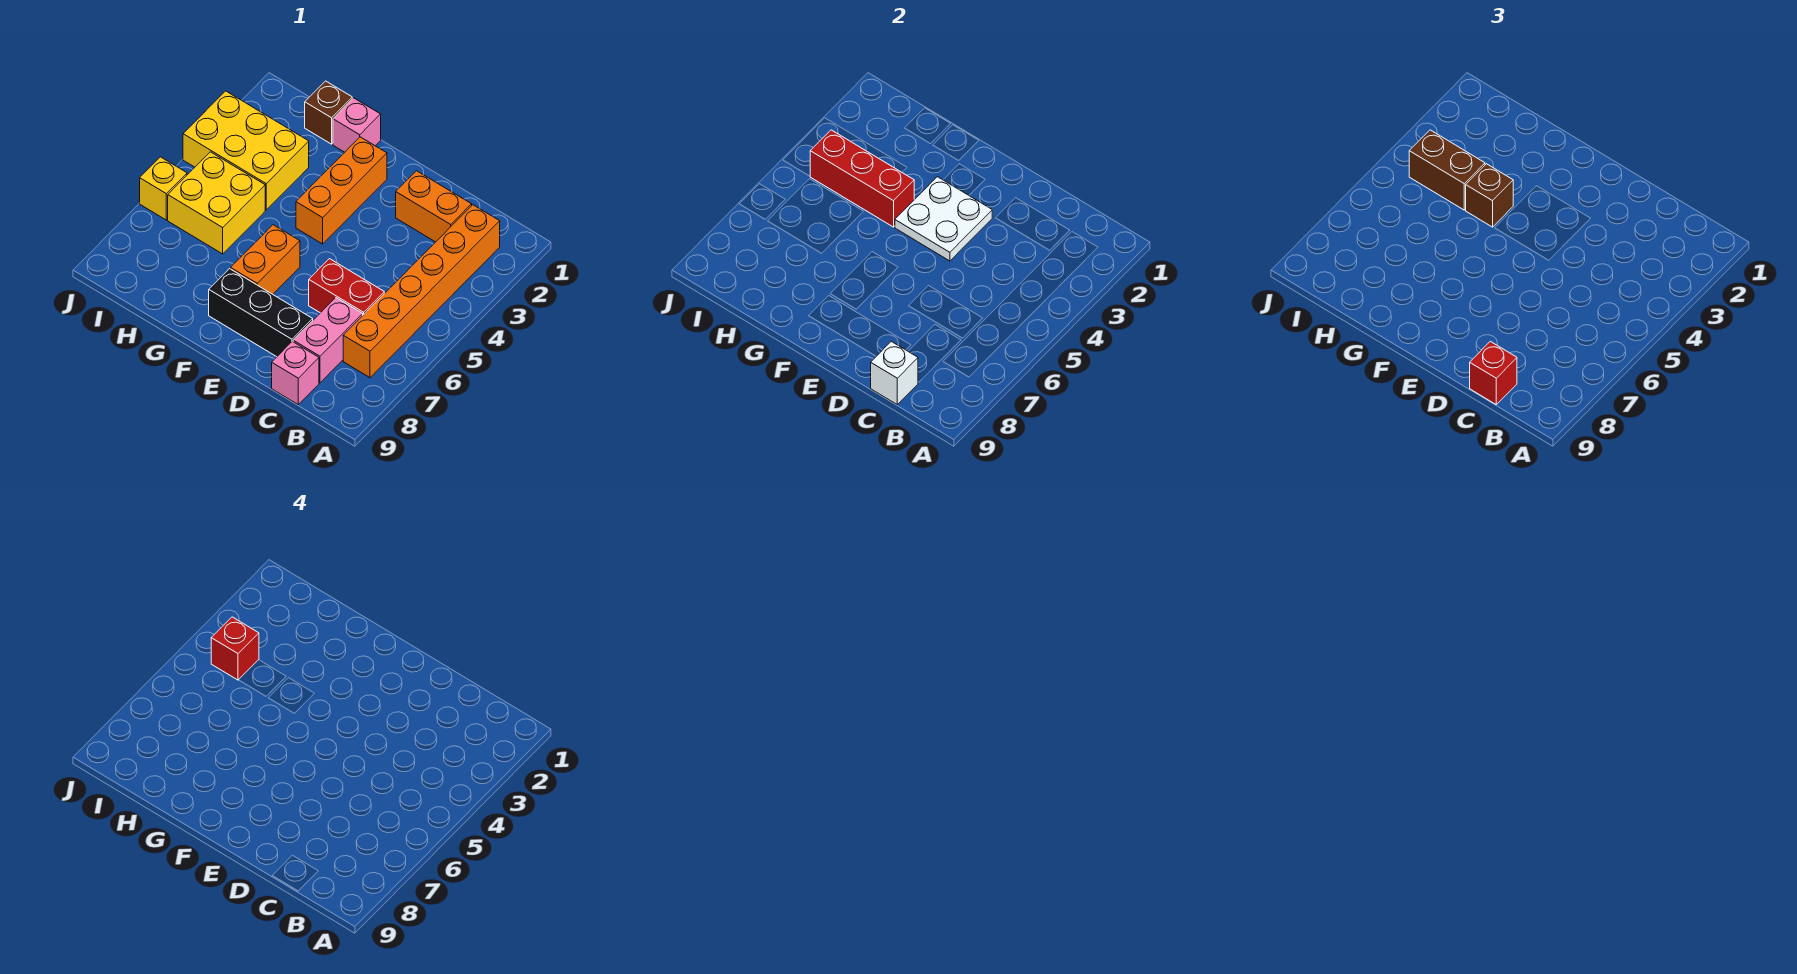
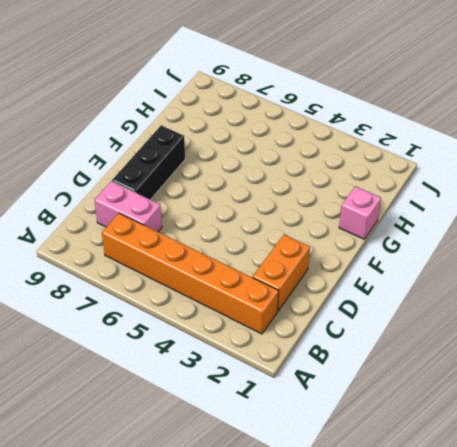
none -> red brick C6:D6 level 1
none -> pink brick C9 level 1
none -> orange brick F2:F4 level 1

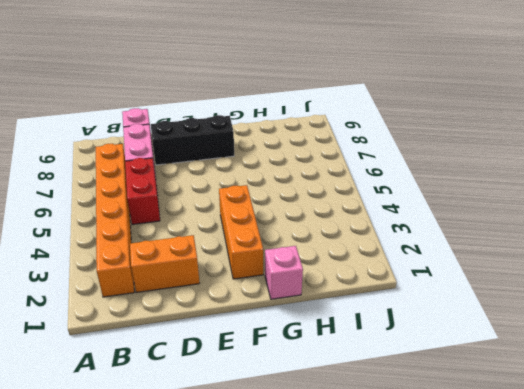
red brick C5:C6 level 1 -> red brick C6:D6 level 1
none -> orange brick F6:F7 level 1
none -> brown brick H1 level 1
none -> yellow brick H3:J4 level 1

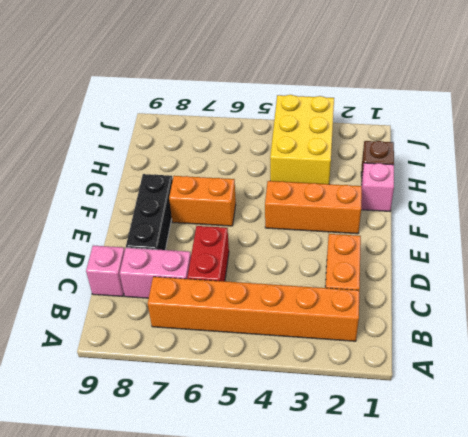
none -> yellow brick H5:I6 level 1
none -> yellow brick J6 level 1
none -> white brick C9 level 2

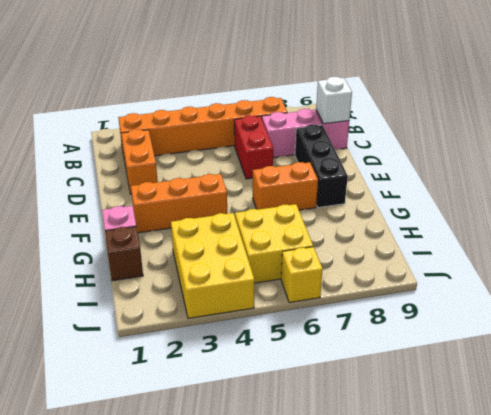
none -> white plate E3:F4 level 2
none -> red brick G4:I4 level 2
none -> red brick C9 level 3

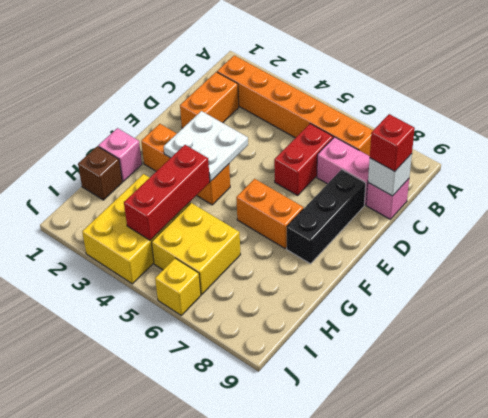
none -> brown brick G4 level 3
none -> brown brick H4:I4 level 3
none -> red brick I4 level 4

